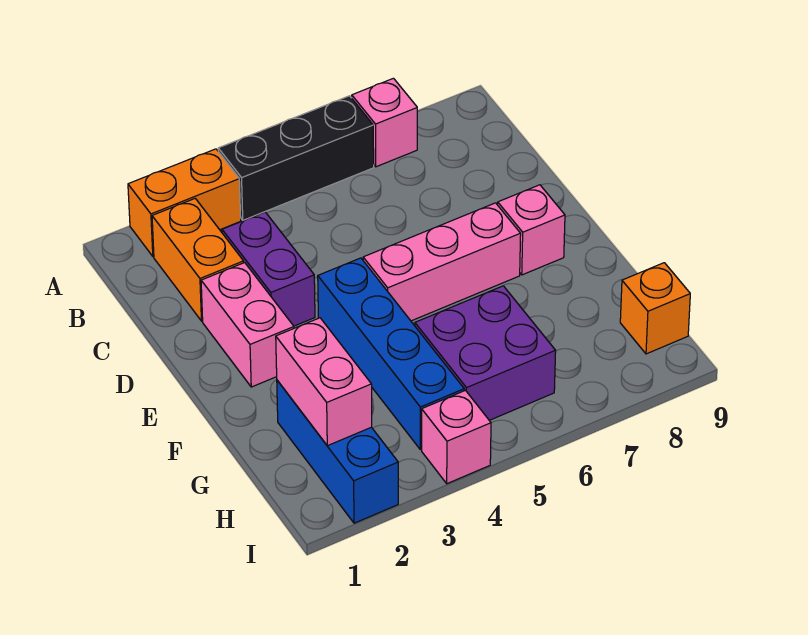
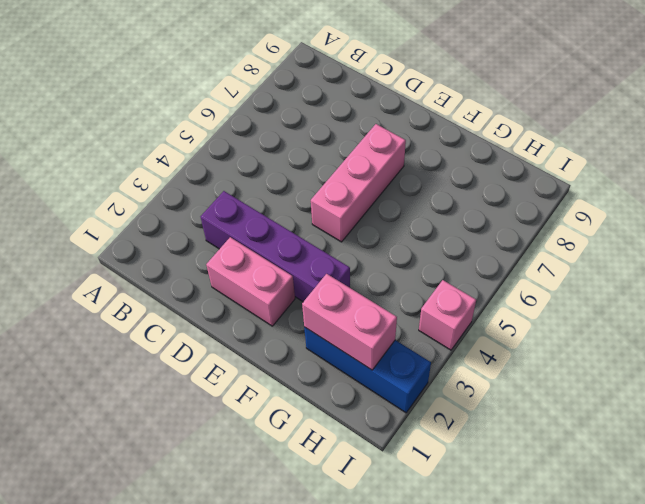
purple brick C3:F3 level 1 -> purple brick C3:D3 level 1
none -> orange brick A2:A3 level 1
none -> black brick A4:A6 level 1
none -> pink brick A7 level 1

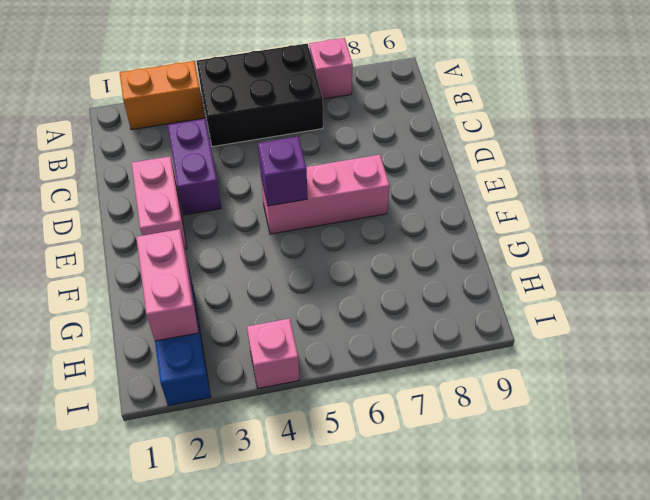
black brick A4:B6 level 1 -> black brick A4:A6 level 1
purple brick E5 level 2 -> none
none -> orange brick B2:C2 level 1
none -> blue brick E4:H4 level 1
none -> pink brick E8 level 1

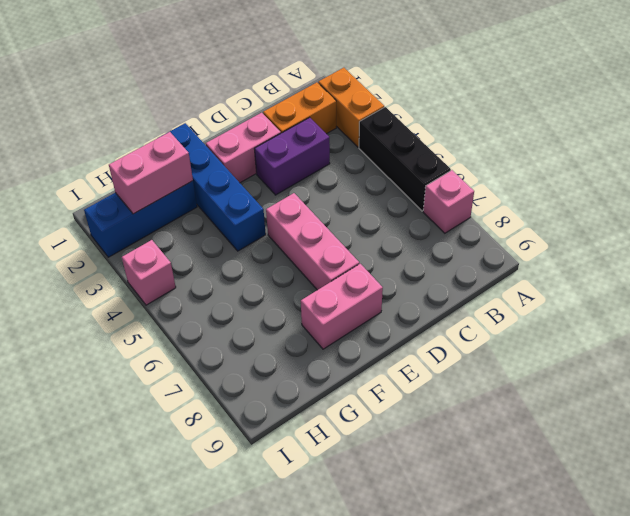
pink brick E8:F8 level 1 -> pink brick E8 level 1
blue brick F1:F4 level 1 -> blue brick E4:H4 level 1
none -> purple brick G5:H6 level 1
none -> orange brick H9 level 1

